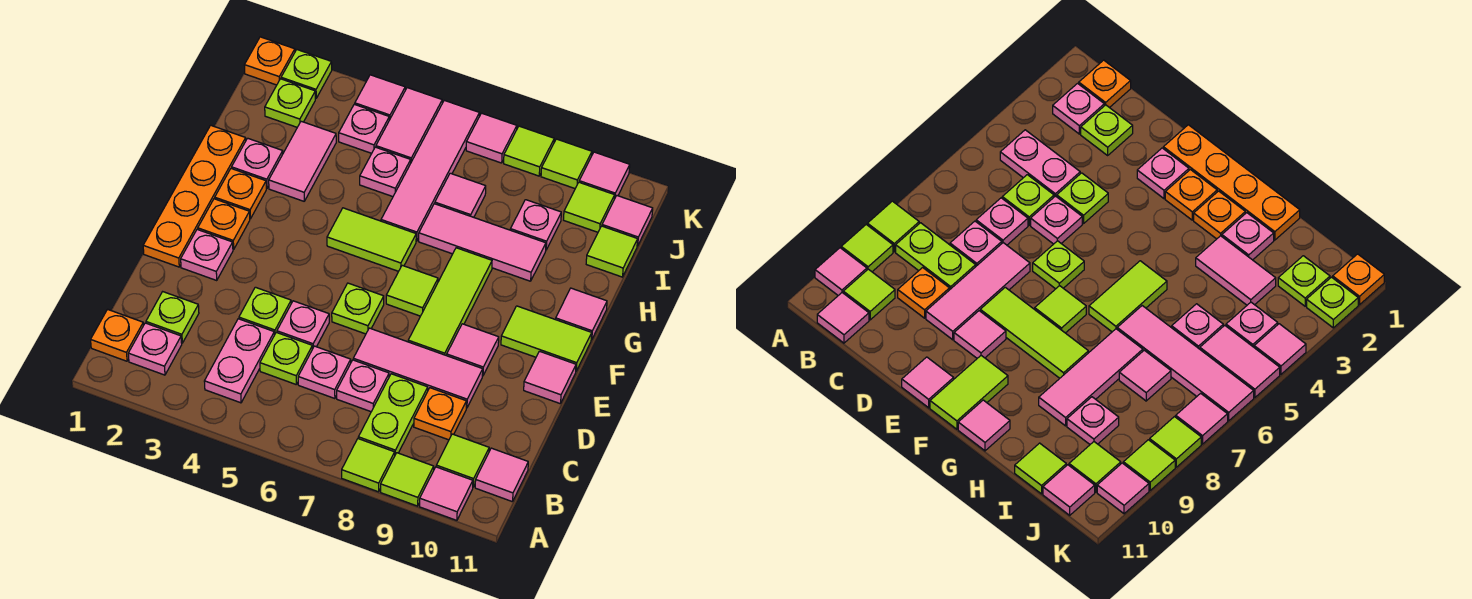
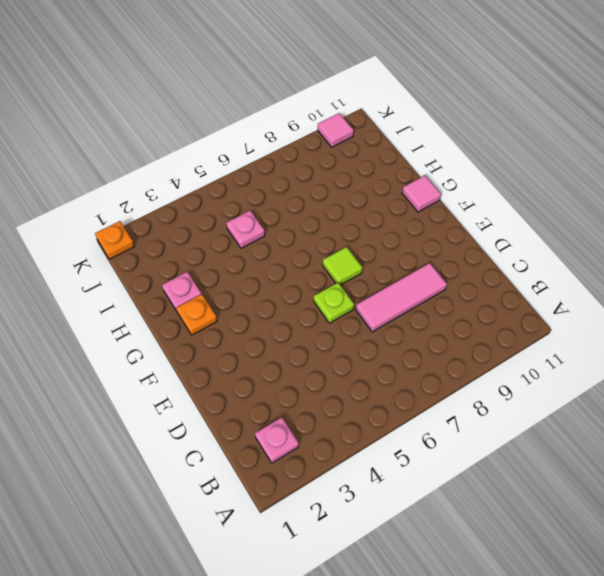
none -> lime tile A8 level 1
none -> lime tile A9 level 1
none -> pink tile A10 level 1
none -> orange plate B1 level 1

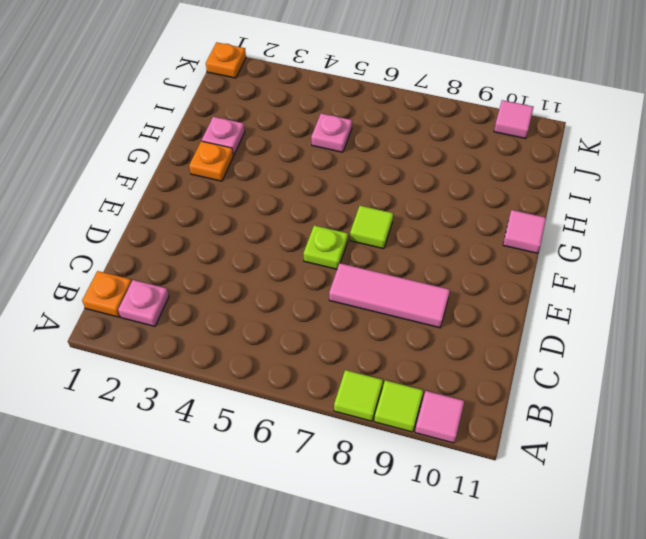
none -> pink plate B4:C4 level 1
none -> lime plate B8:C8 level 1
none -> lime tile B10 level 1
none -> pink tile B11 level 1

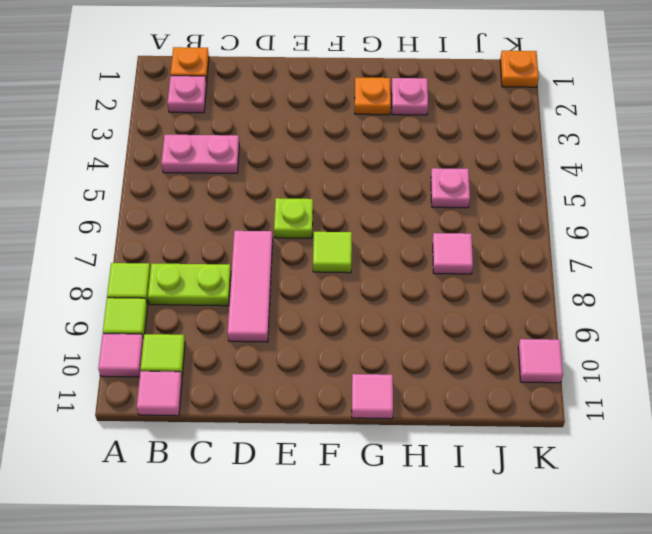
none -> lime plate C2 level 1
none -> lime plate C5 level 1
none -> pink plate C6 level 1
none -> pink plate C7 level 1

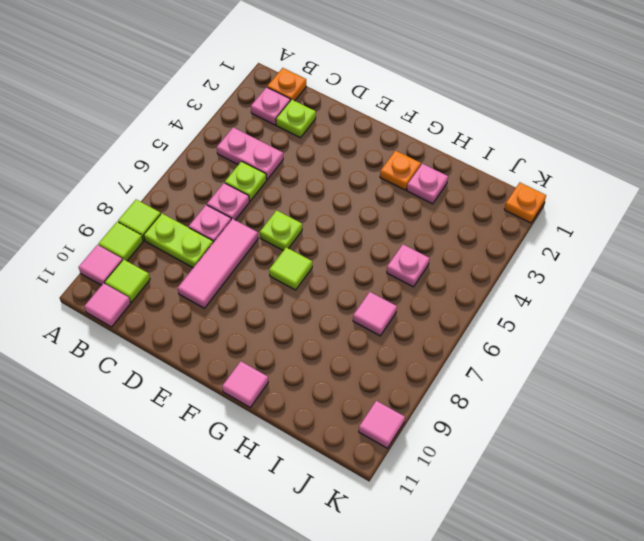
none -> orange plate C9 level 1
none -> lime plate D4 level 1
none -> pink plate D5 level 1
none -> orange plate E1:H1 level 1

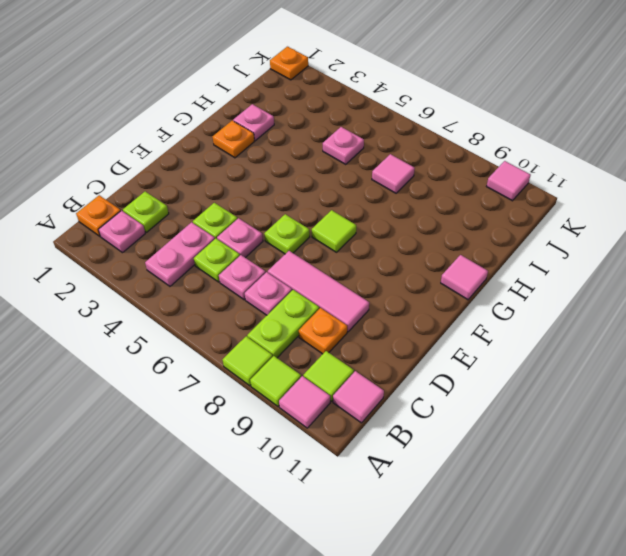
none -> orange plate E1:H1 level 1
none -> pink plate E2 level 1
none -> lime tile E8:G8 level 1
none -> pink tile E9 level 1

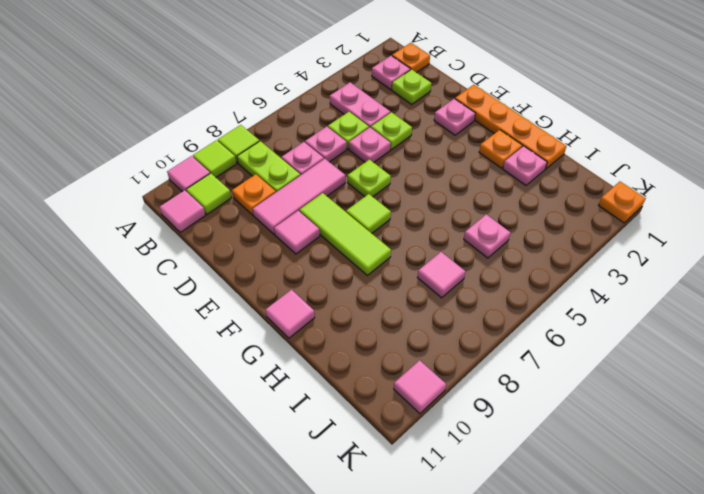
none -> pink tile E11 level 1
none -> orange plate F2 level 1
none -> lime tile F10:F11 level 1
none -> lime tile G5:G6 level 1

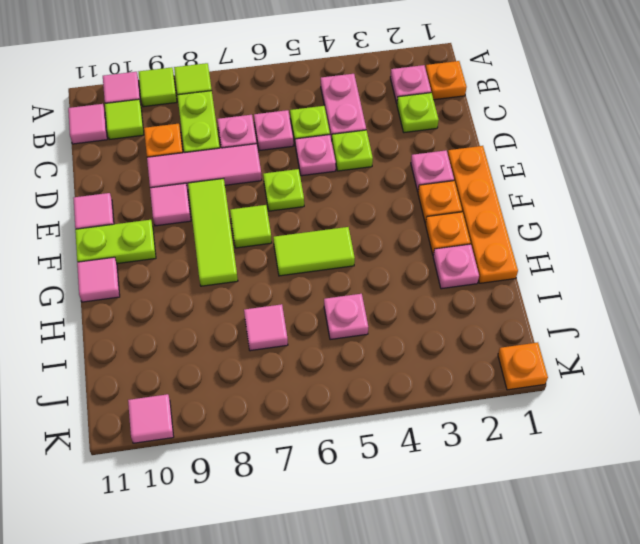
lime plate F10:F11 level 1 -> lime tile F10:F11 level 1
none -> pink tile H3:I3 level 1
none -> pink tile H6:K6 level 1
none -> pink tile H7:H9 level 1
none -> pink plate I9 level 1

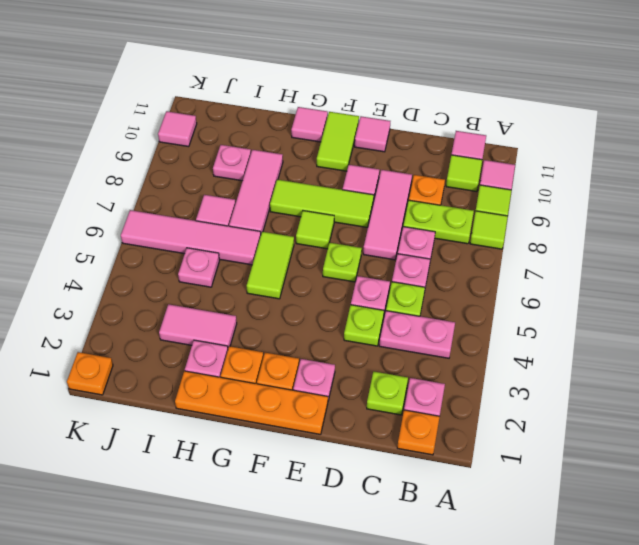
none -> lime tile I11 level 1
none -> lime plate J2 level 1
none -> pink plate J4 level 1
none -> pink tile J5:K5 level 1

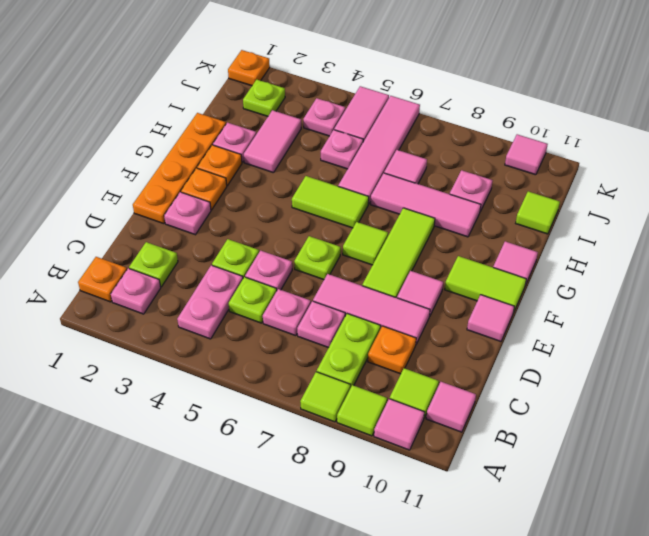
none -> lime tile J10 level 1
none -> pink tile J11 level 1
none -> lime plate K2 level 1
none -> pink tile K4 level 1

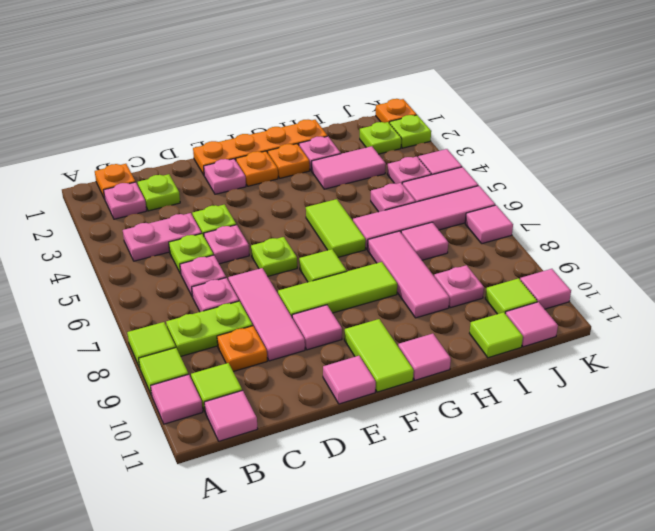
none -> lime tile K8 level 1
none -> lime tile K9 level 1

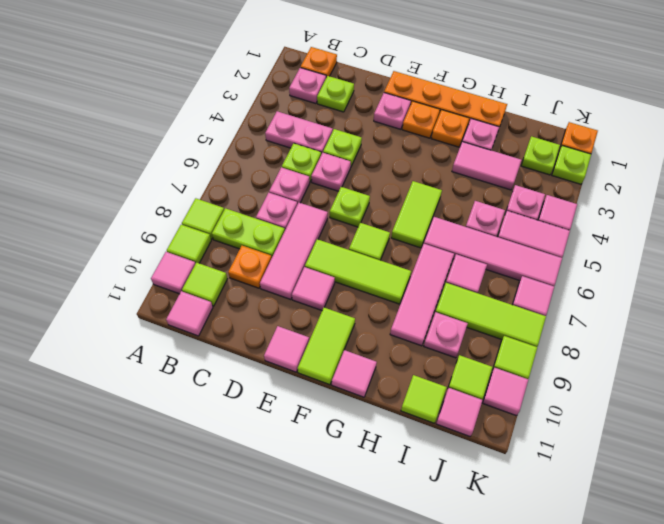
lime tile I8:K8 level 1 -> lime tile K8 level 1

